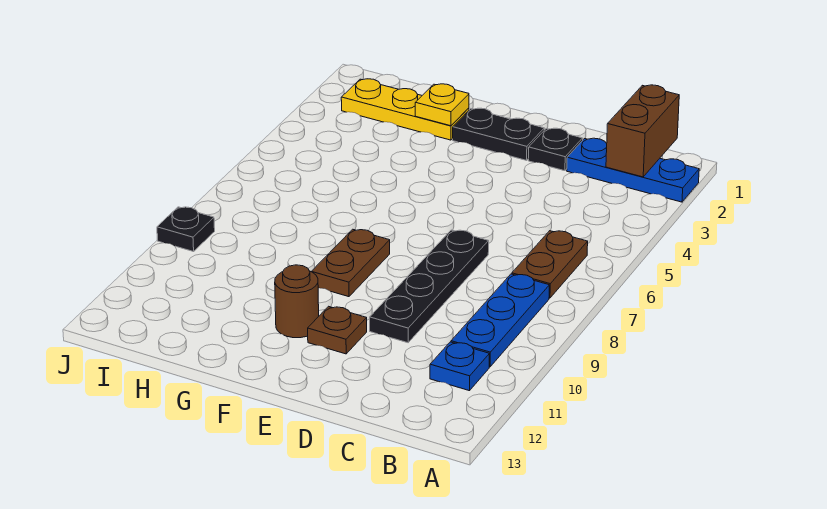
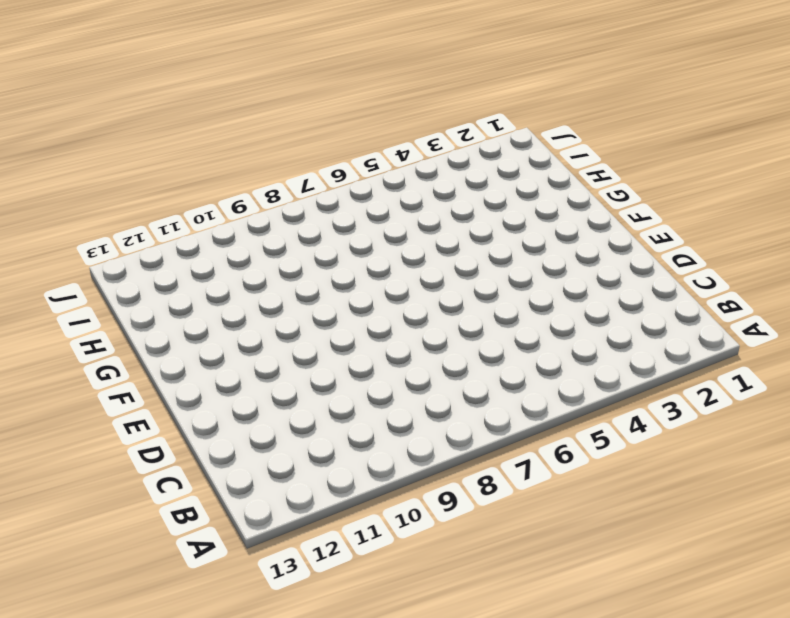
none -> blue plate A2:C2 level 1
none -> brown plate B6:B7 level 1
none -> blue plate B8:B10 level 1

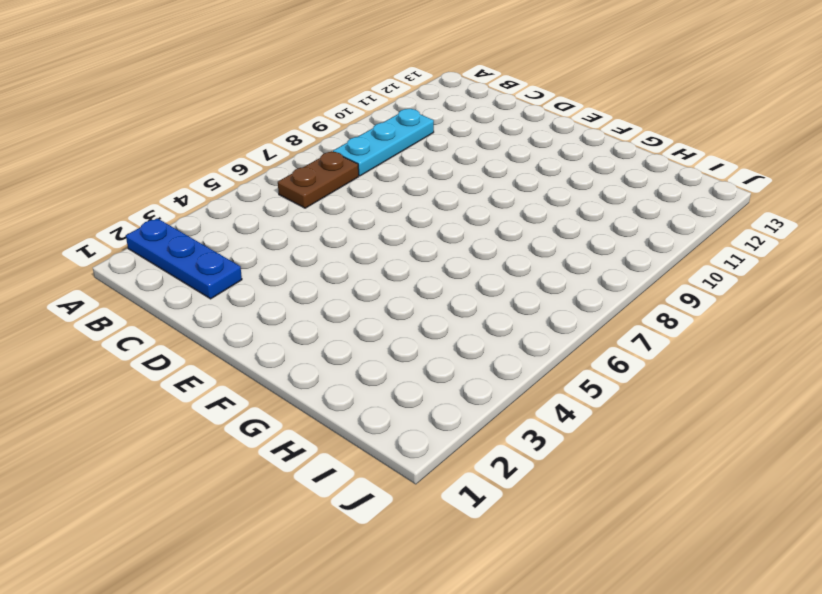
cyan plate B8:B10 level 1 -> blue plate B8:B10 level 1
none -> blue plate B11 level 1
none -> black plate D2 level 1
none -> black plate D7:D10 level 1

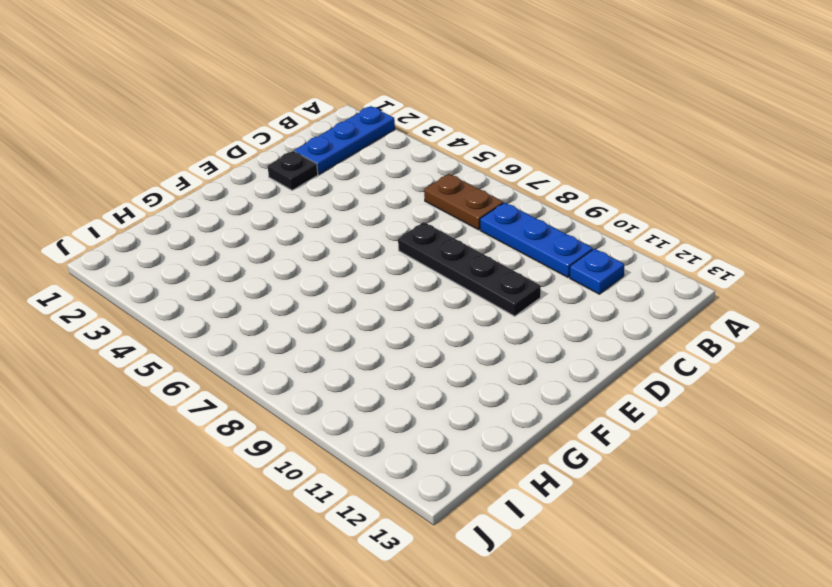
none -> black plate E2:F2 level 1
none -> brown plate E11 level 1
none -> brown plate F8:F9 level 1

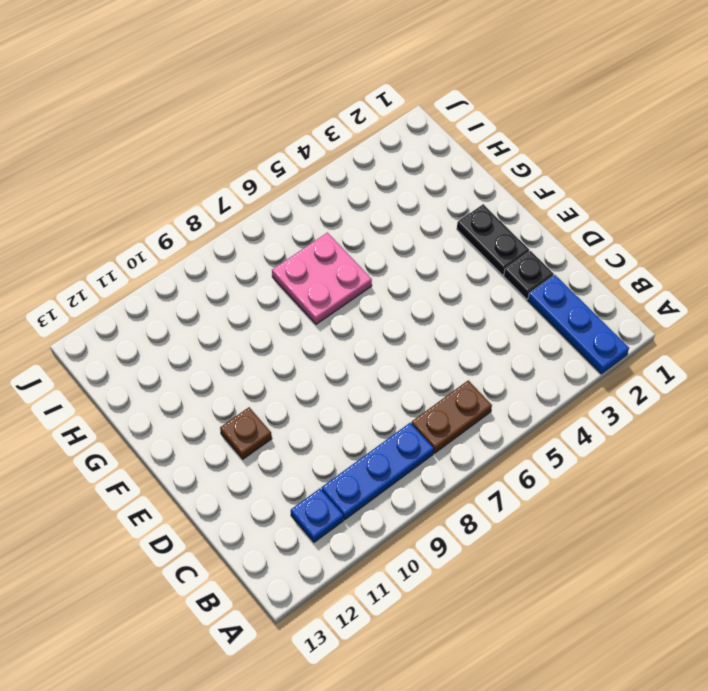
pink plate G6:H7 level 1 -> none
none -> black plate D7:D10 level 1
none -> brown plate F8:F9 level 1
none -> brown round brick F11 level 1

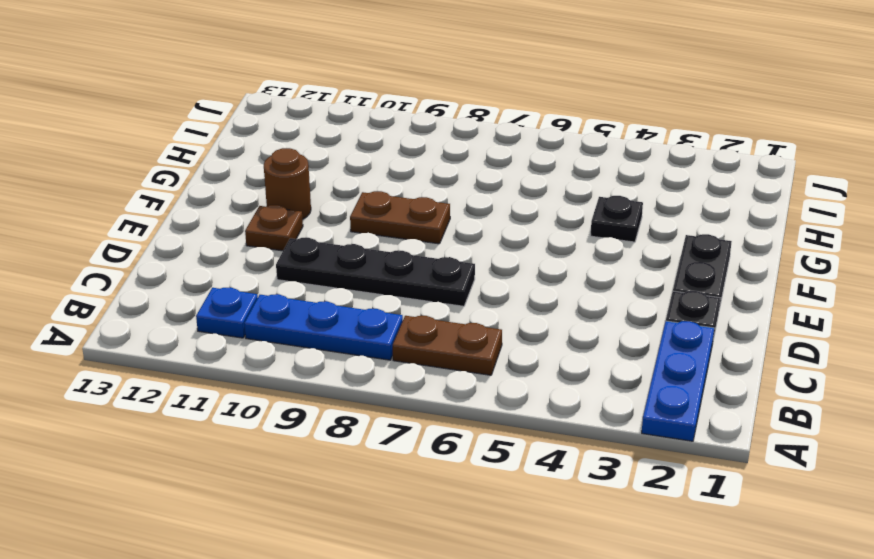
black plate G4 level 1 -> black plate J9 level 1
none -> yellow plate G2:I2 level 1
none -> brown brick B1:B2 level 2
none -> yellow plate G2 level 2

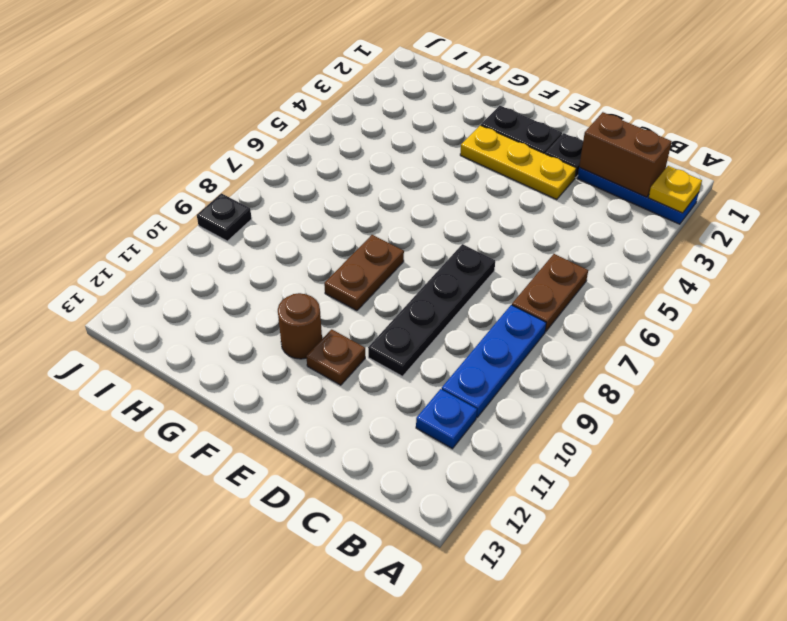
yellow plate A2 level 2 -> yellow plate G2 level 2
brown brick B2:C2 level 2 -> brown brick B1:B2 level 2
yellow plate D3:F3 level 1 -> yellow plate G2:I2 level 1

